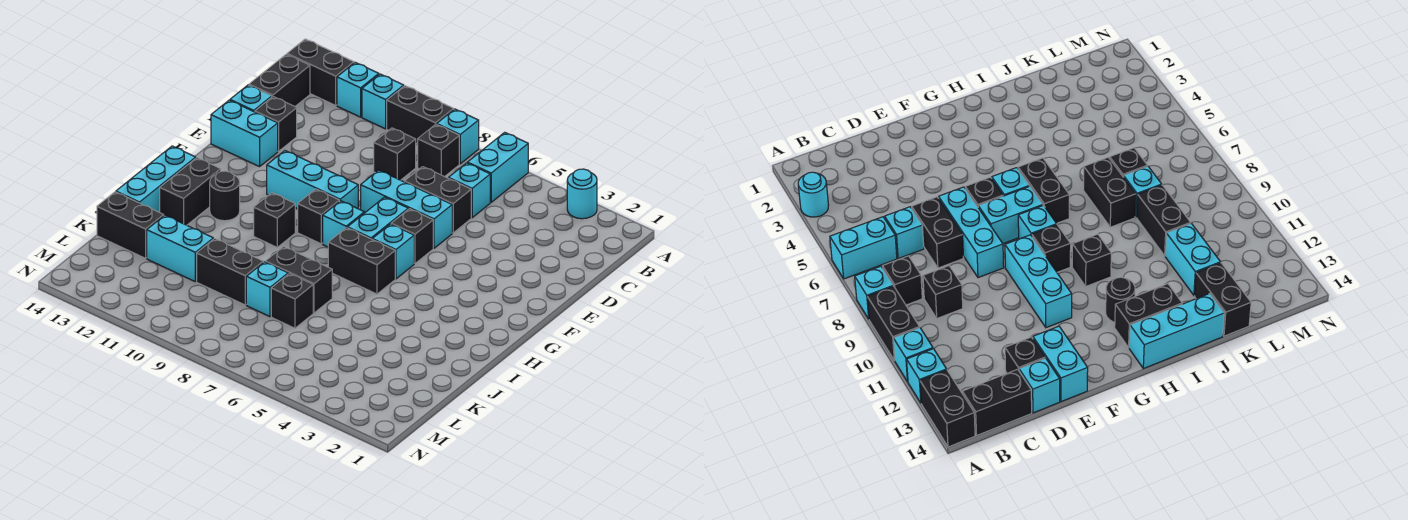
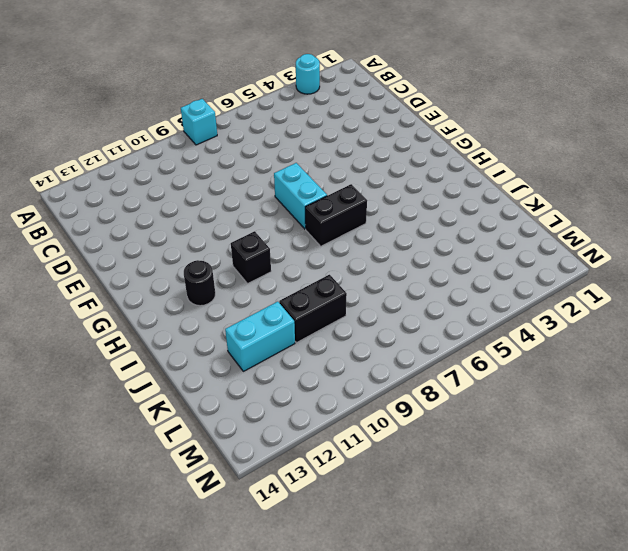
none -> cyan brick A6:B6 level 1
none -> black brick A9:A10 level 1
none -> cyan brick A11 level 1
none -> cyan brick A12 level 1

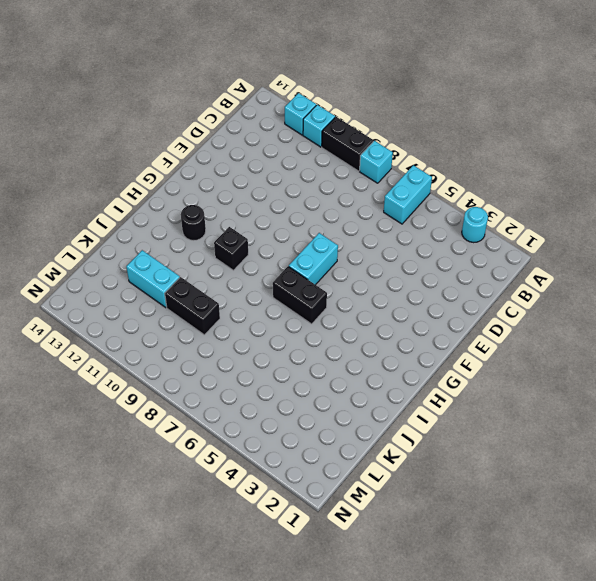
none -> black brick A13:A14 level 1
none -> black brick B8 level 1
none -> black brick B14:C14 level 1
none -> cyan brick C6 level 1

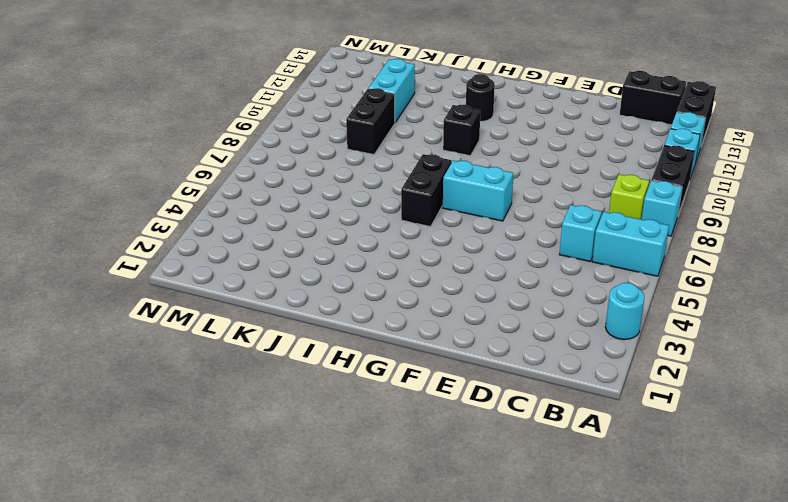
lime brick B8 level 1 -> black brick B8 level 1
none -> black brick C9 level 1
none -> black brick D6:D7 level 1
none -> black brick D13 level 1
none -> cyan brick D14 level 1

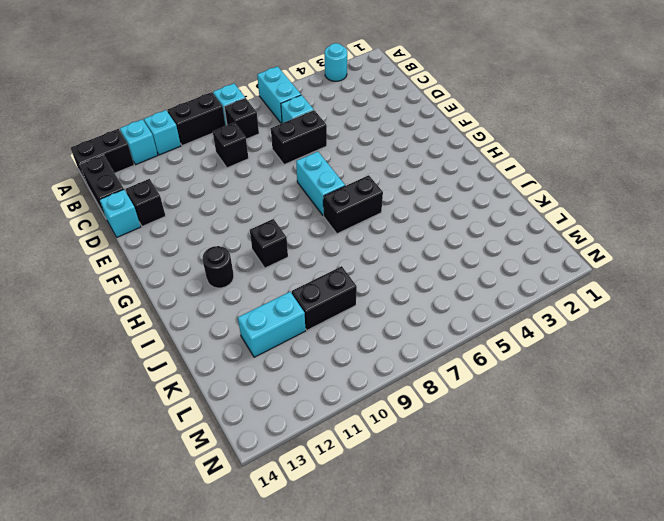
none -> cyan brick E6:E8 level 1
none -> cyan brick E13:E14 level 1
none -> black brick F6 level 1
none -> cyan brick F9:F11 level 1

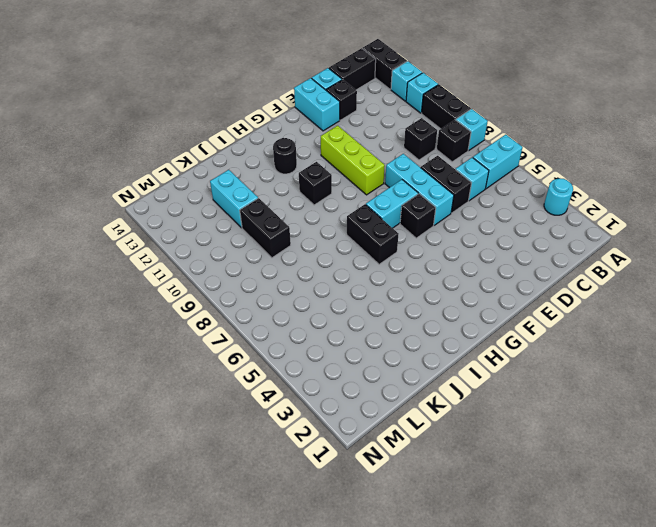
lime brick F9:F11 level 1 -> cyan brick F9:F11 level 1
none -> cyan brick G6 level 1
none -> cyan brick G8 level 1
none -> black brick G9 level 1
none -> black brick H13:I13 level 1

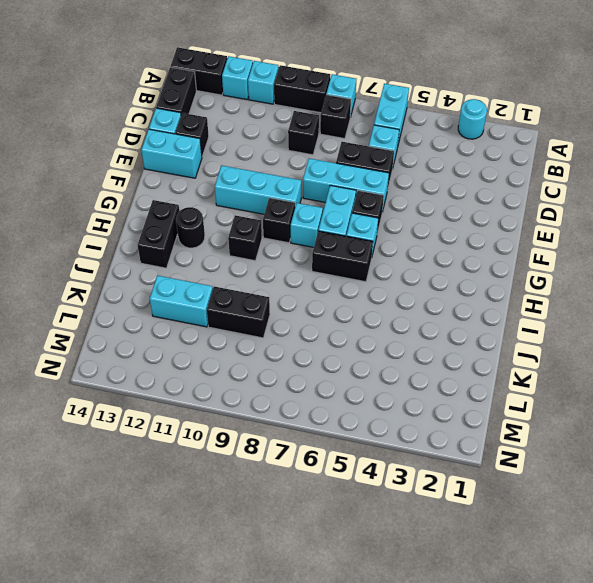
none -> cyan brick H14:J14 level 1
none -> black brick J7:J8 level 1
none -> black brick K7 level 1
none -> cyan brick K8 level 1

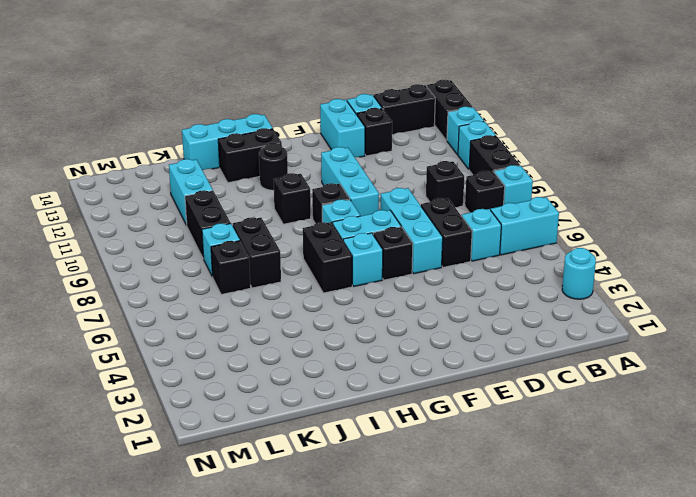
none -> black brick K13:K14 level 1

